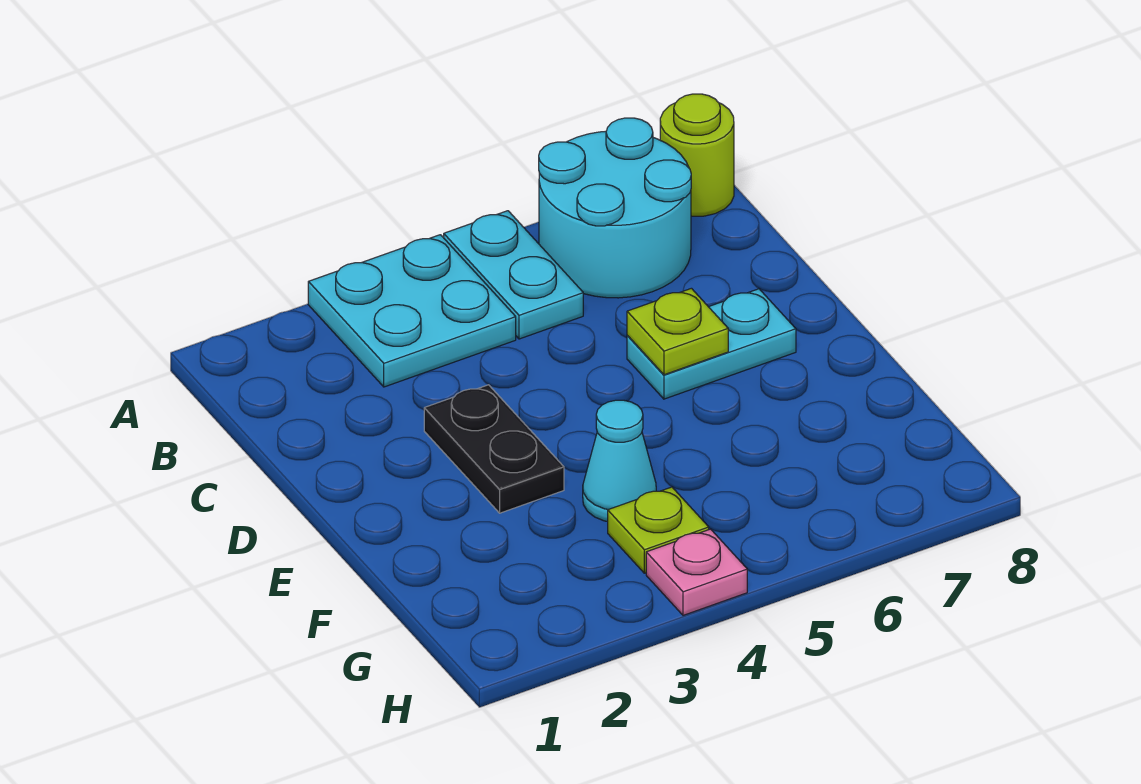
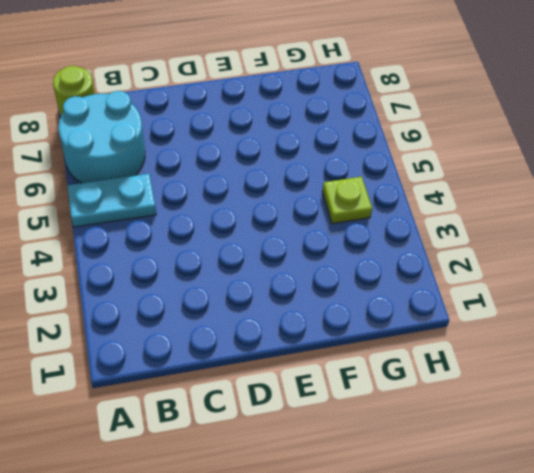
none -> cyan plate A3:B4 level 1
none -> black plate D3:E3 level 1

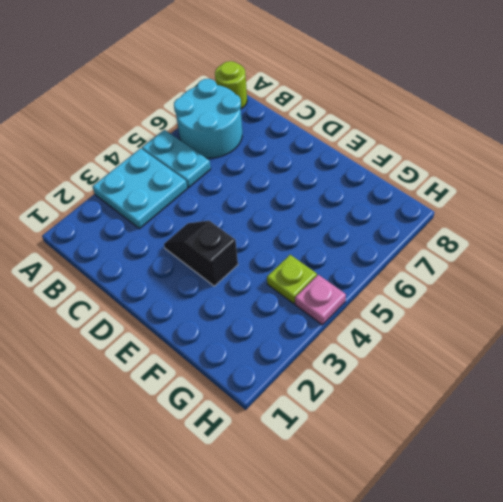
black slope D3:E3 level 1 top E -> black plate D3:E3 level 1
none -> cyan plate D6:D7 level 1
none -> cyan cone F4 level 1

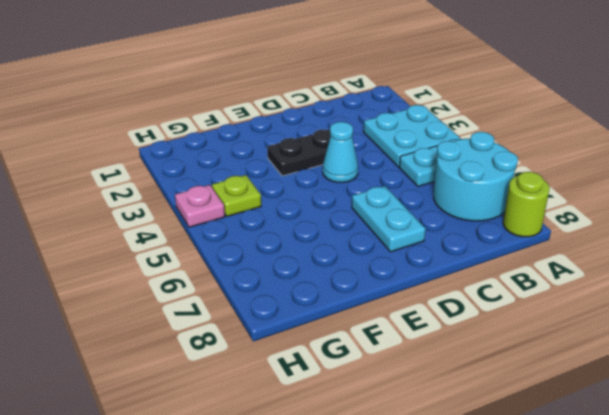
cyan cone D4 level 1 -> cyan cone F4 level 1
none -> lime plate D6 level 2

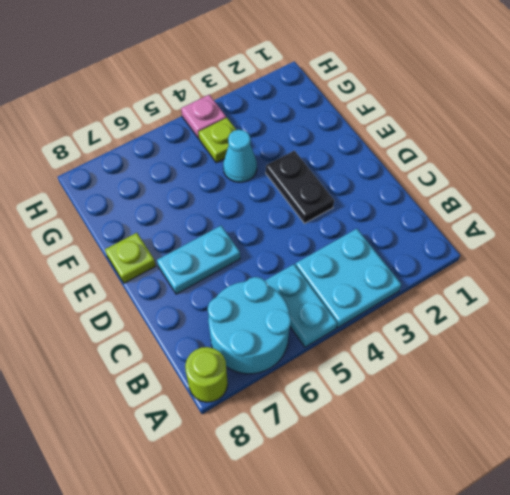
lime plate E8 level 1 -> lime plate D6 level 2

